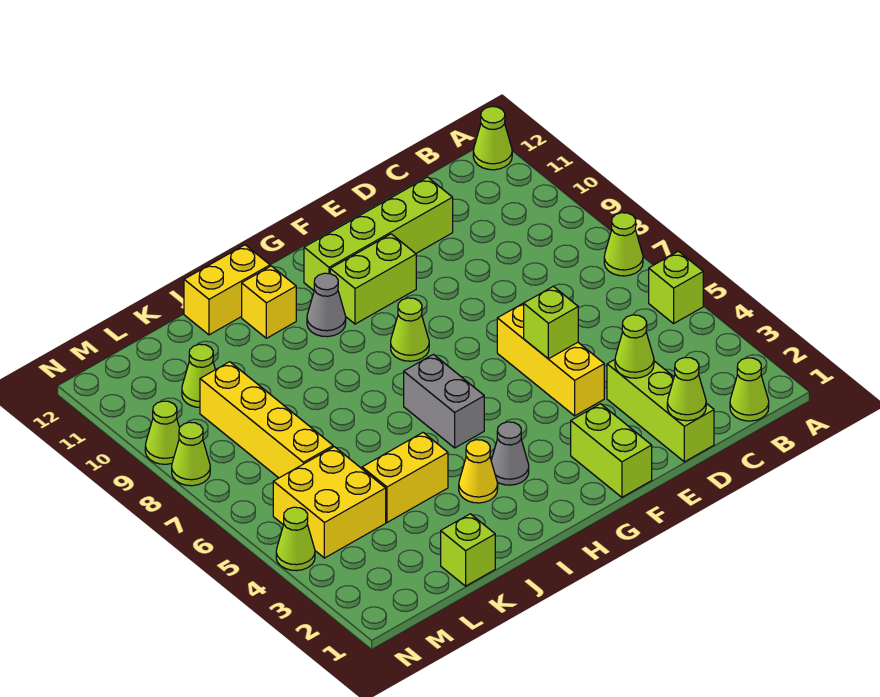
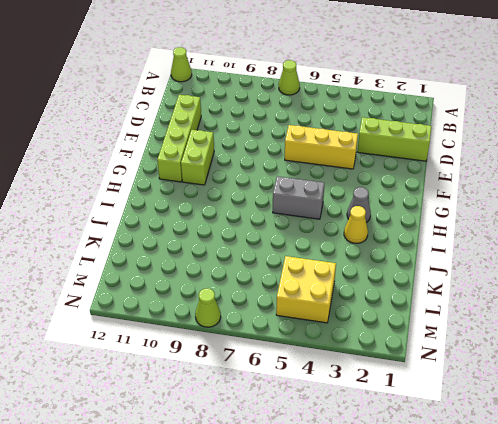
none -> lime brick A5 level 1
none -> lime cone B1 level 1
none -> lime brick F1:F2 level 1

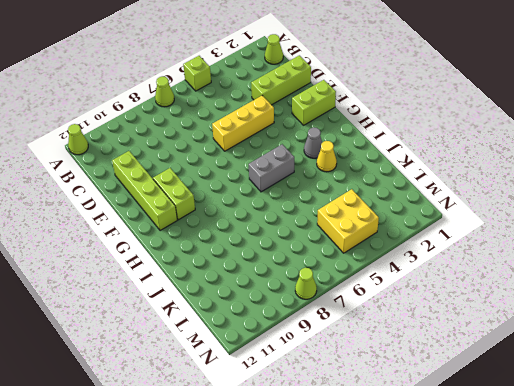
none -> lime cone G8 level 1
none -> grey cone H10 level 1
none -> yellow brick I11 level 1

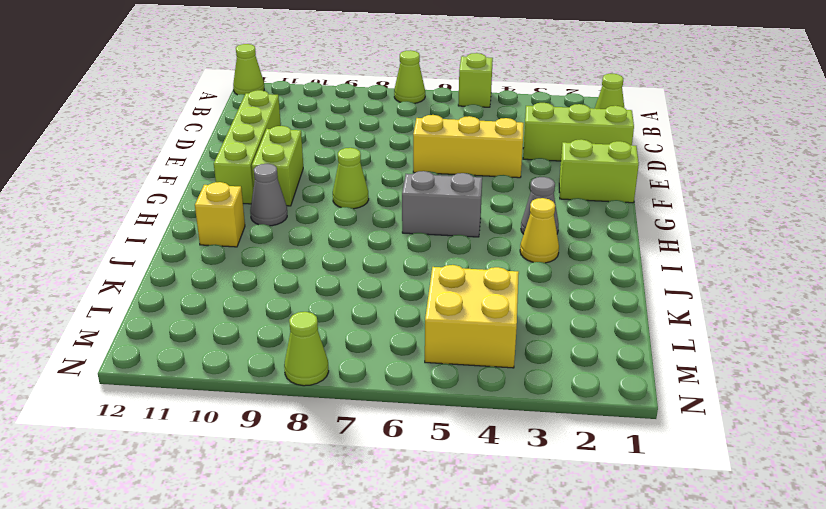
none -> yellow brick I12:J12 level 1
none -> yellow brick J4:K4 level 1
none -> lime brick K1 level 1

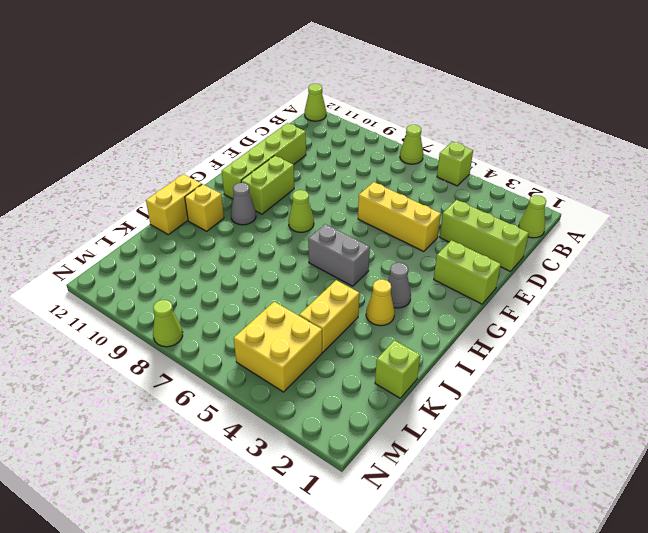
none -> yellow brick L6:L9 level 1
none -> lime cone L10 level 1
none -> lime cone N4 level 1

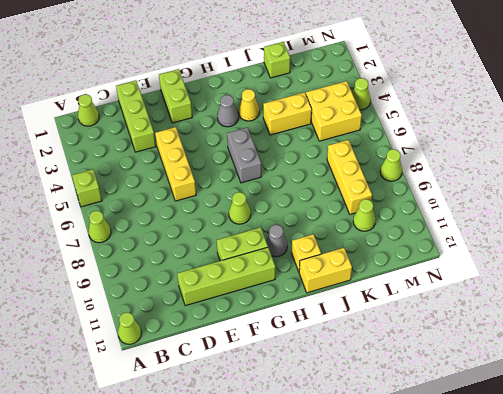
yellow brick L7:L9 level 1 -> yellow brick L6:L9 level 1
none -> lime cone N9 level 1
none -> lime cone D1 level 2
none -> lime cone D3 level 2

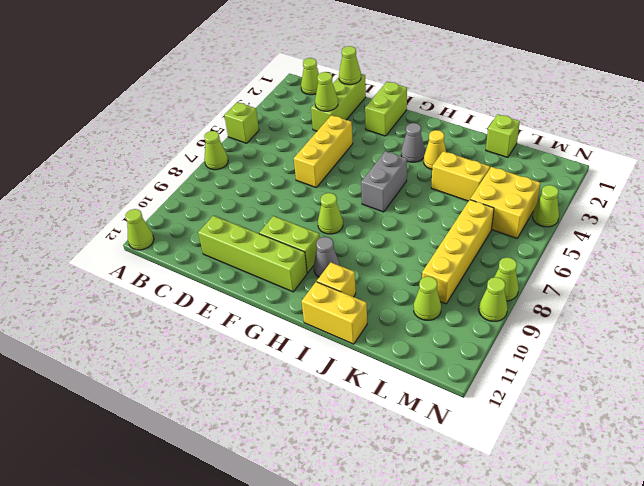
none -> lime brick E5 level 2

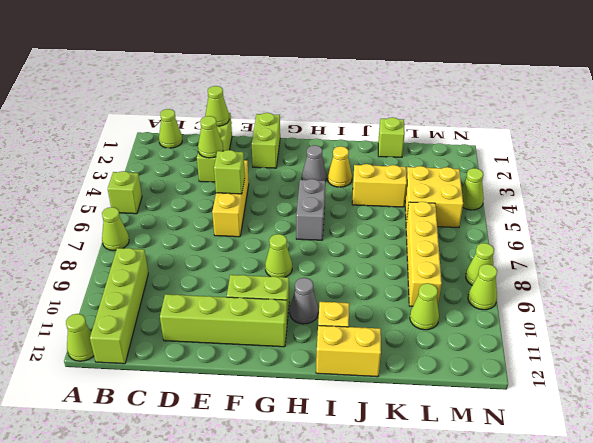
lime brick B9:B12 level 1 -> none

